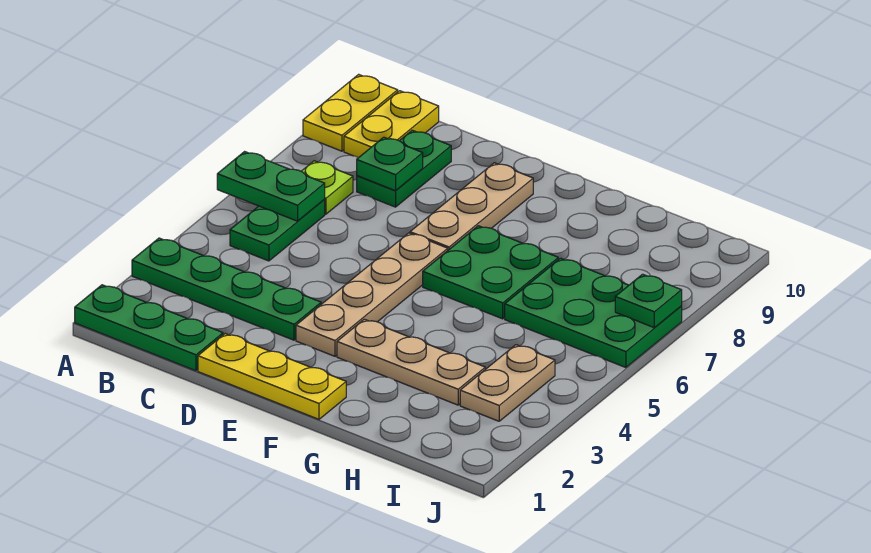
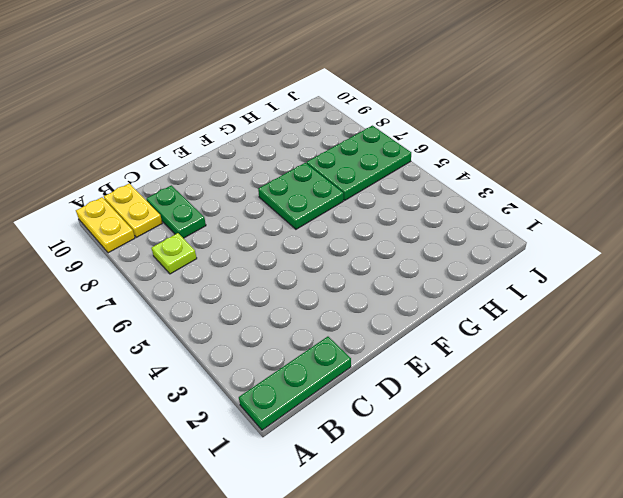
none -> green plate A3:D3 level 1
none -> green plate B5:B6 level 1
none -> yellow plate D1:F1 level 1

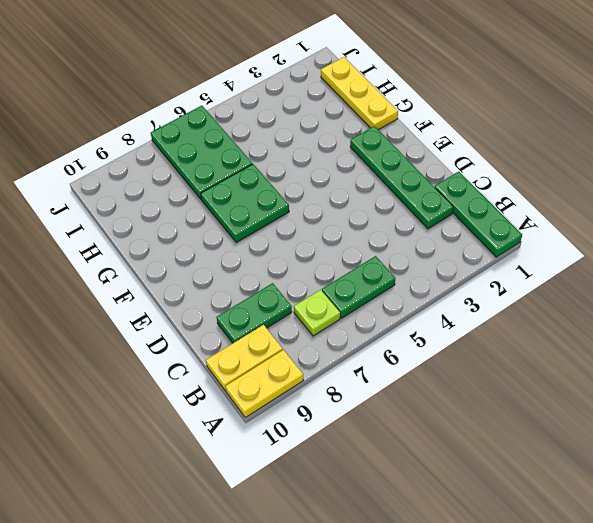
green plate C2:F2 level 1 -> green plate A3:D3 level 1
yellow plate G1:I1 level 1 -> yellow plate D1:F1 level 1
none -> tan plate E3:E6 level 1
none -> tan plate E7:E9 level 1
none -> tan plate F3:H3 level 1

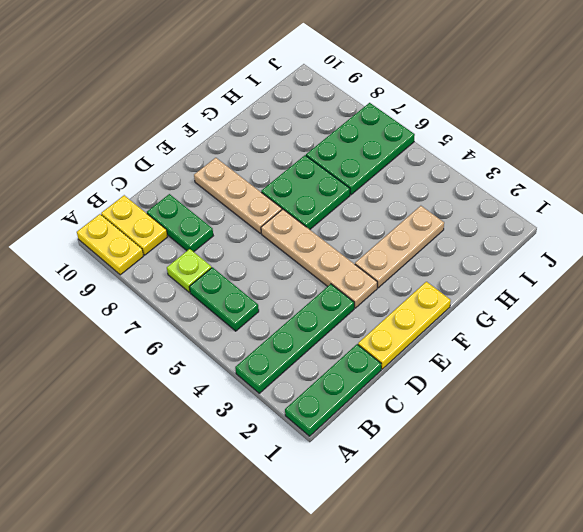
none -> tan plate I3:I4 level 1
none -> green plate A6:B6 level 2
none -> green plate C8 level 2

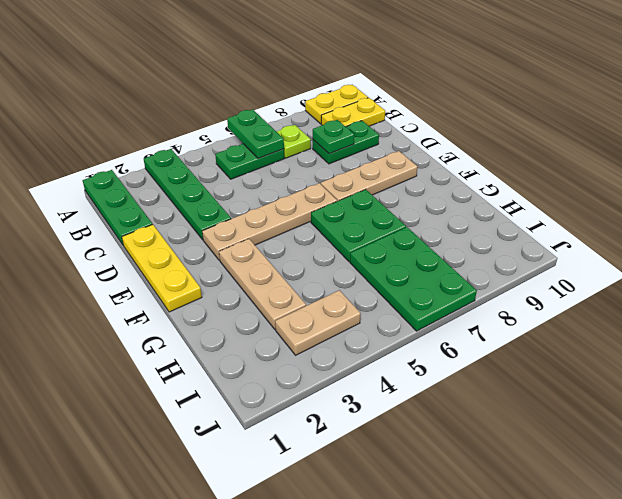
none -> green plate J7 level 2

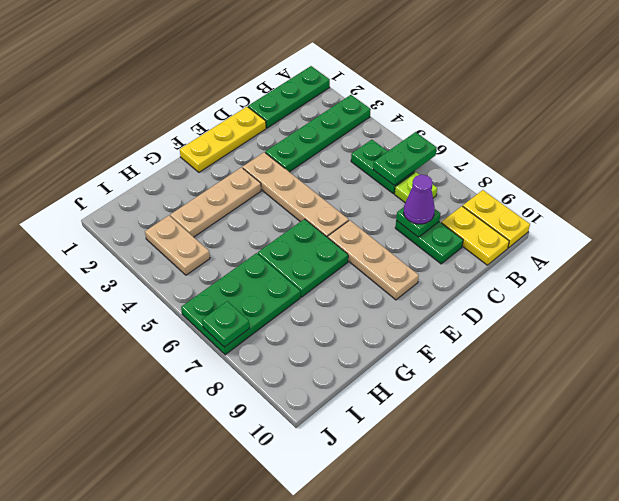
purple cone C8 level 3 -> none

